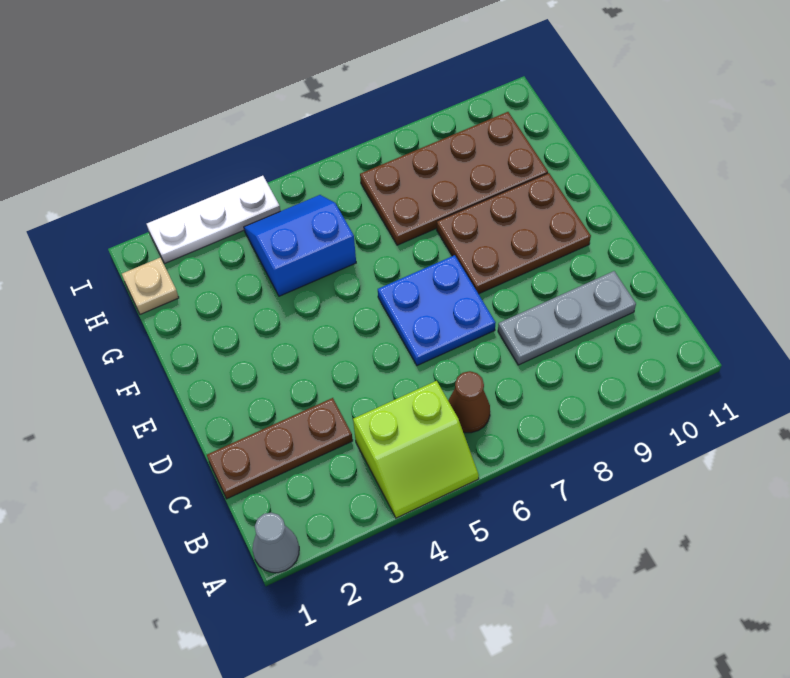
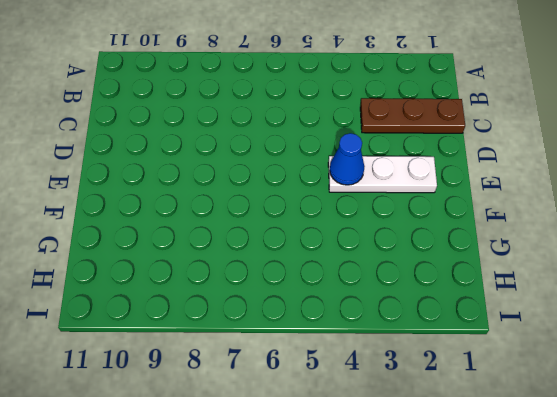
white plate E2:E4 level 1 -> white plate I2:I4 level 1
blue cone E4 level 2 -> none
none -> grey cone A1 level 1
none -> lime slope A4:B5 level 1 top B

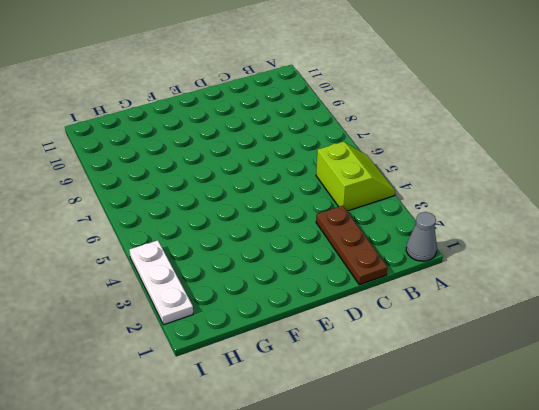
none -> brown cone B6 level 1
none -> grey plate C8:C10 level 1

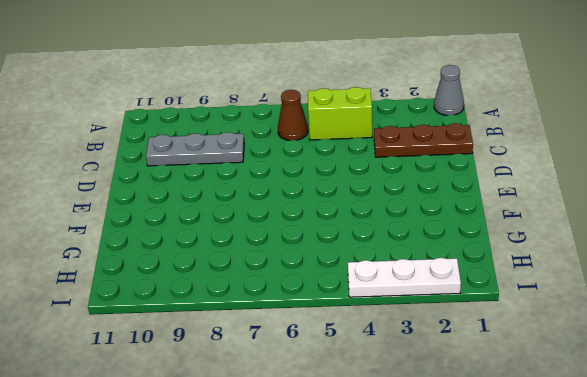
none -> blue plate D6:E7 level 1
none -> brown plate E8:F10 level 1

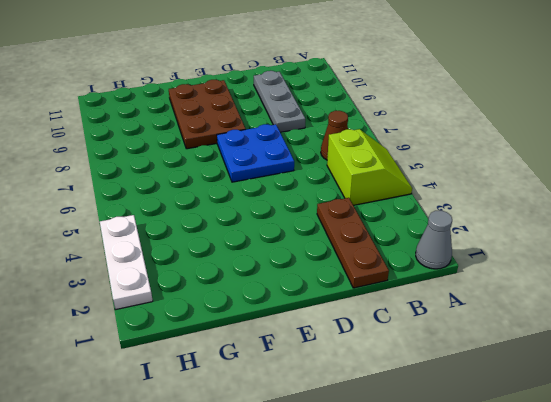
none -> blue slope G4:H5 level 1 top G
none -> brown plate G7:H10 level 1

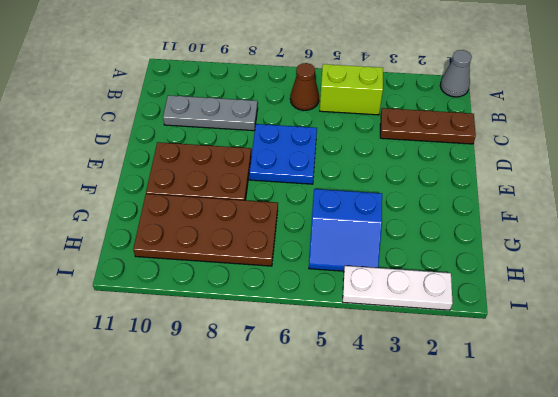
none -> tan plate H1 level 1

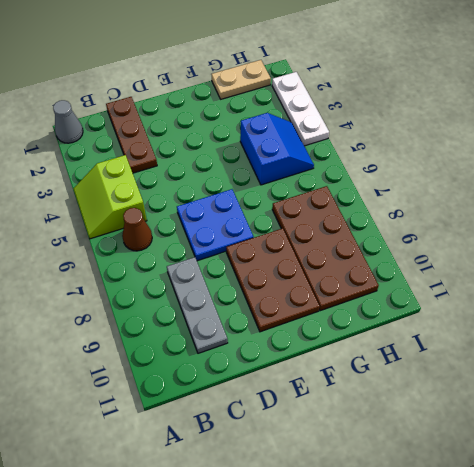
tan plate G1:H1 level 1 -> tan plate H1 level 1

